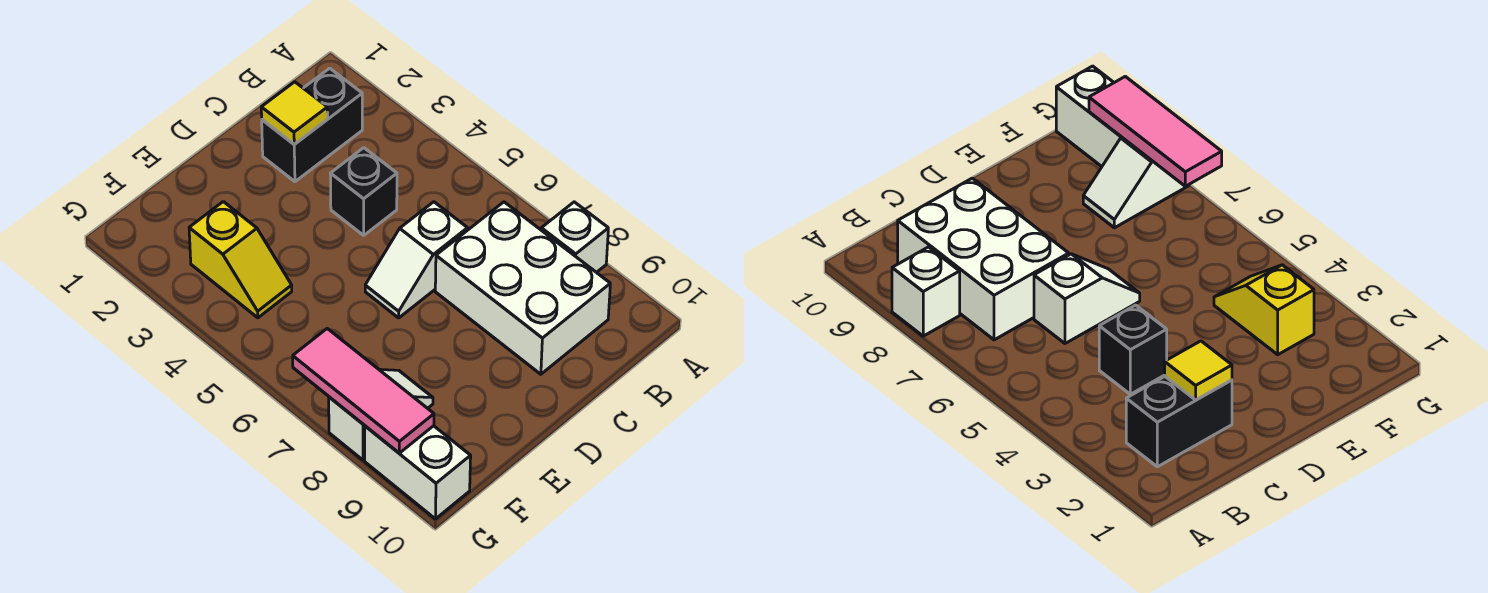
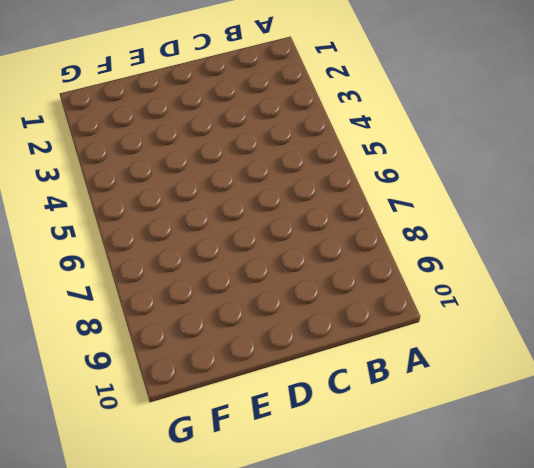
none -> white brick A8 level 1
none -> black brick B2:C2 level 1

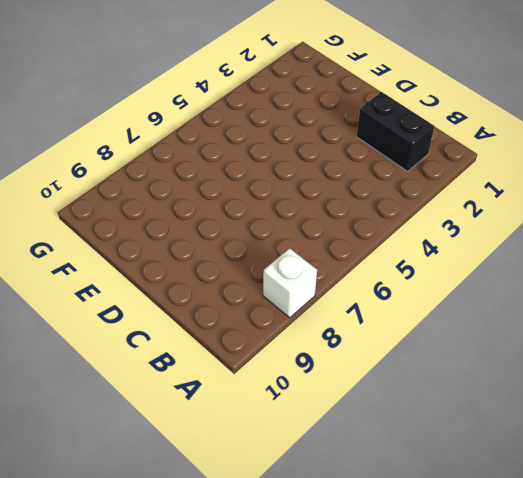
none -> white brick B7:C9 level 1
none -> black brick C4 level 1

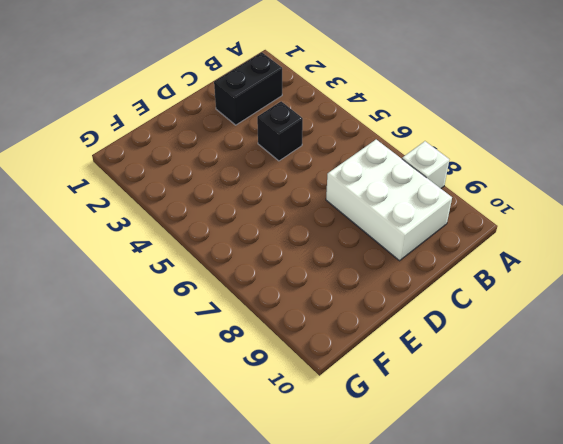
none -> white slope C6:D6 level 1 top C
none -> yellow slope F3:F4 level 1 top 3

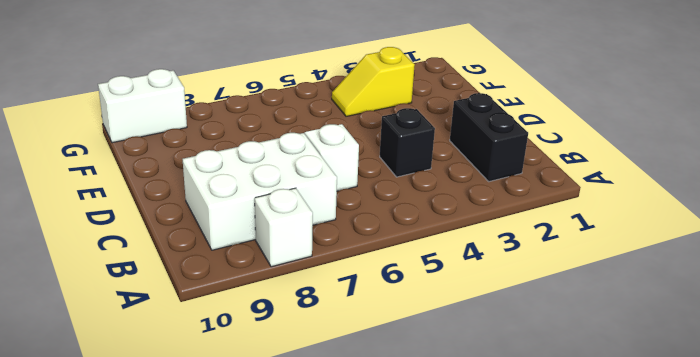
none -> white slope F8:G8 level 1 top G
none -> yellow tile C2 level 2

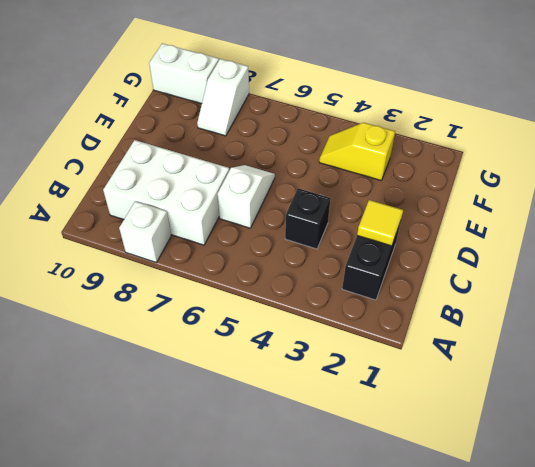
none -> pink tile G7:G9 level 2

